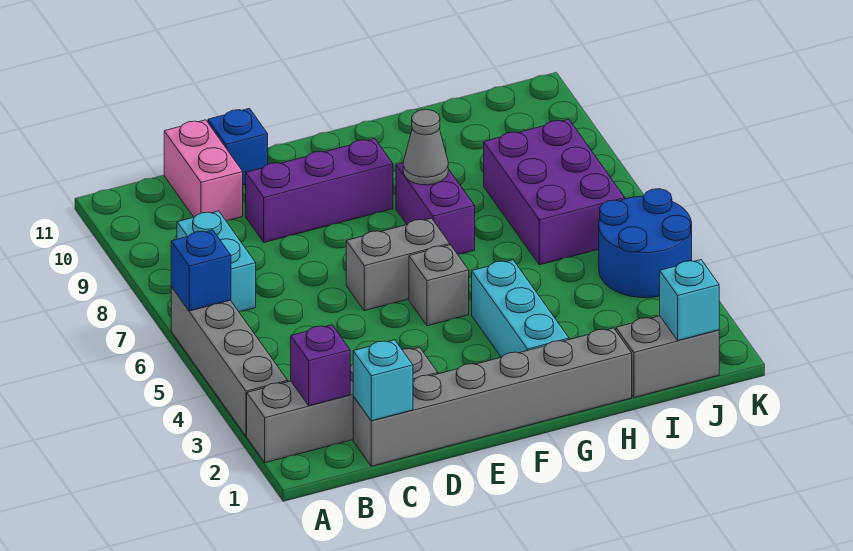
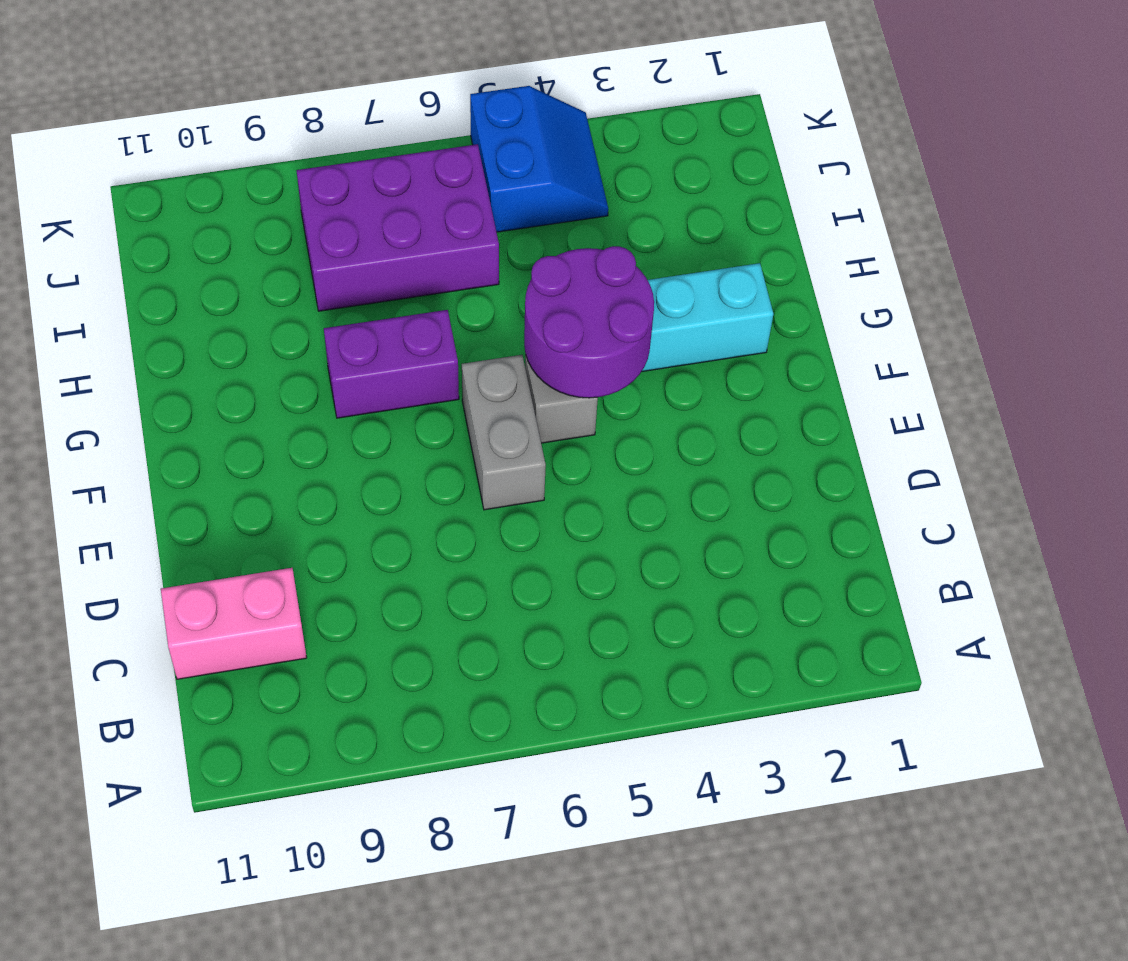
purple round brick F4:G5 level 2 -> none
blue slope J4:K5 level 1 top 5 -> blue round brick J4:K5 level 1
none -> grey brick A2:D2 level 1
none -> grey brick A3:A6 level 1
none -> cyan brick B7:B8 level 1

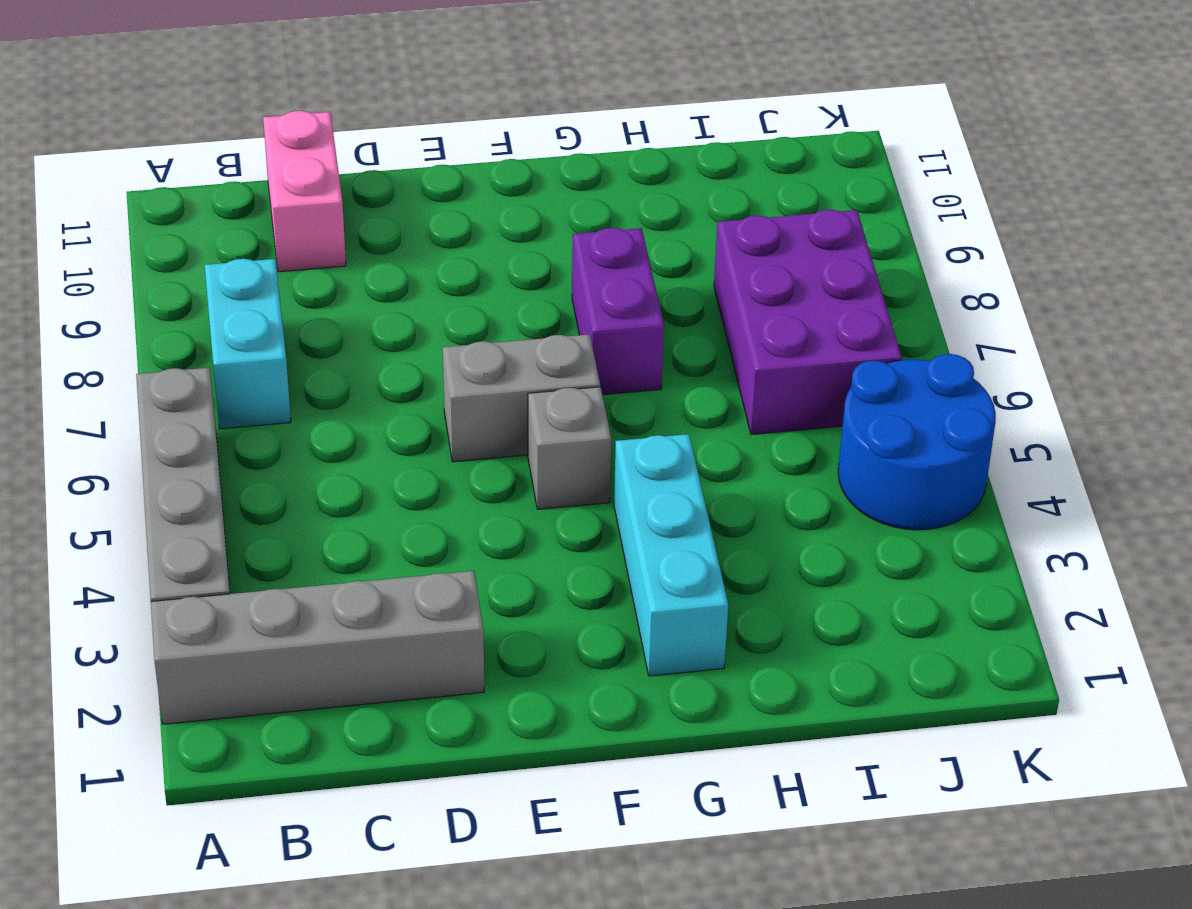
none -> grey brick C1:H1 level 1
none -> purple brick D9:F9 level 1
none -> blue brick D11 level 1

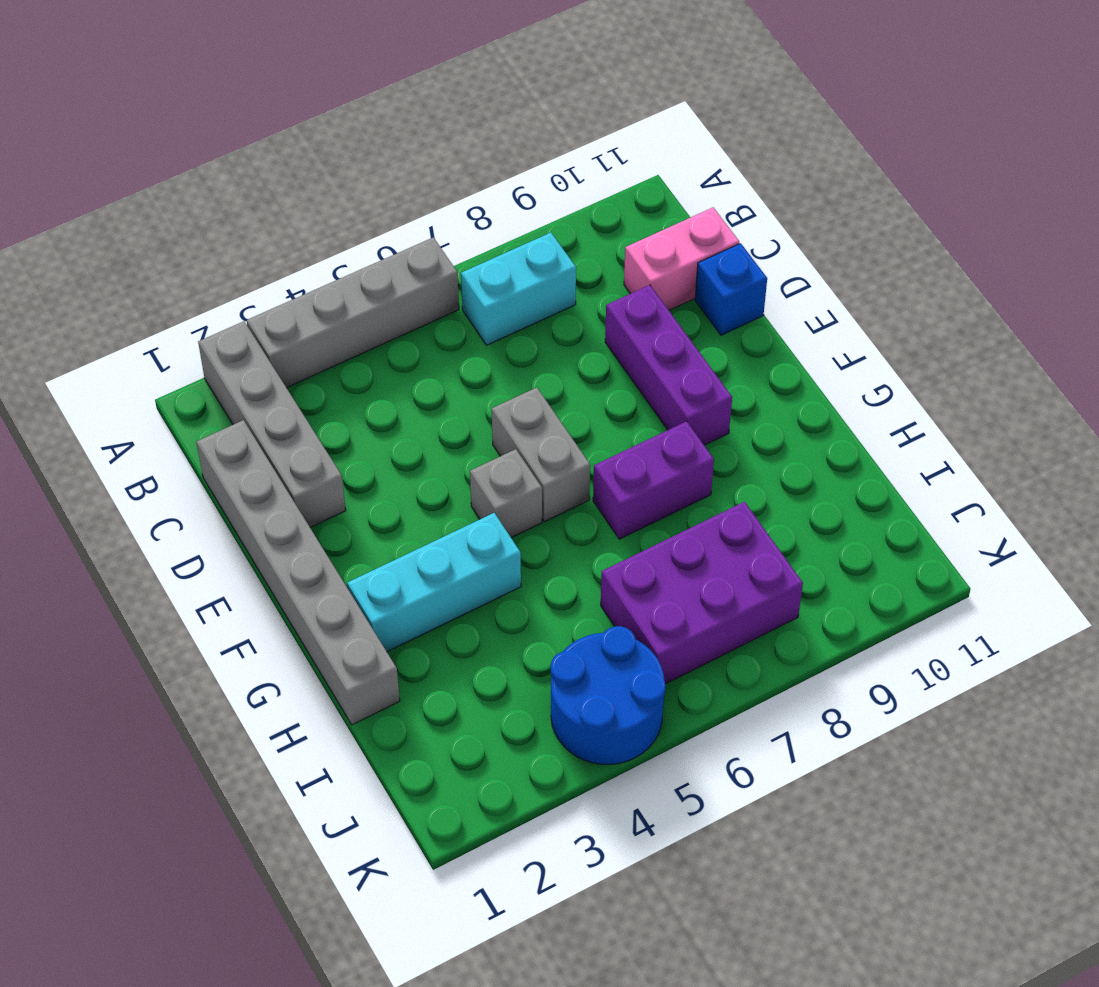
none -> grey brick I1:J1 level 1
none -> blue brick A6 level 2
none -> purple brick B2 level 2

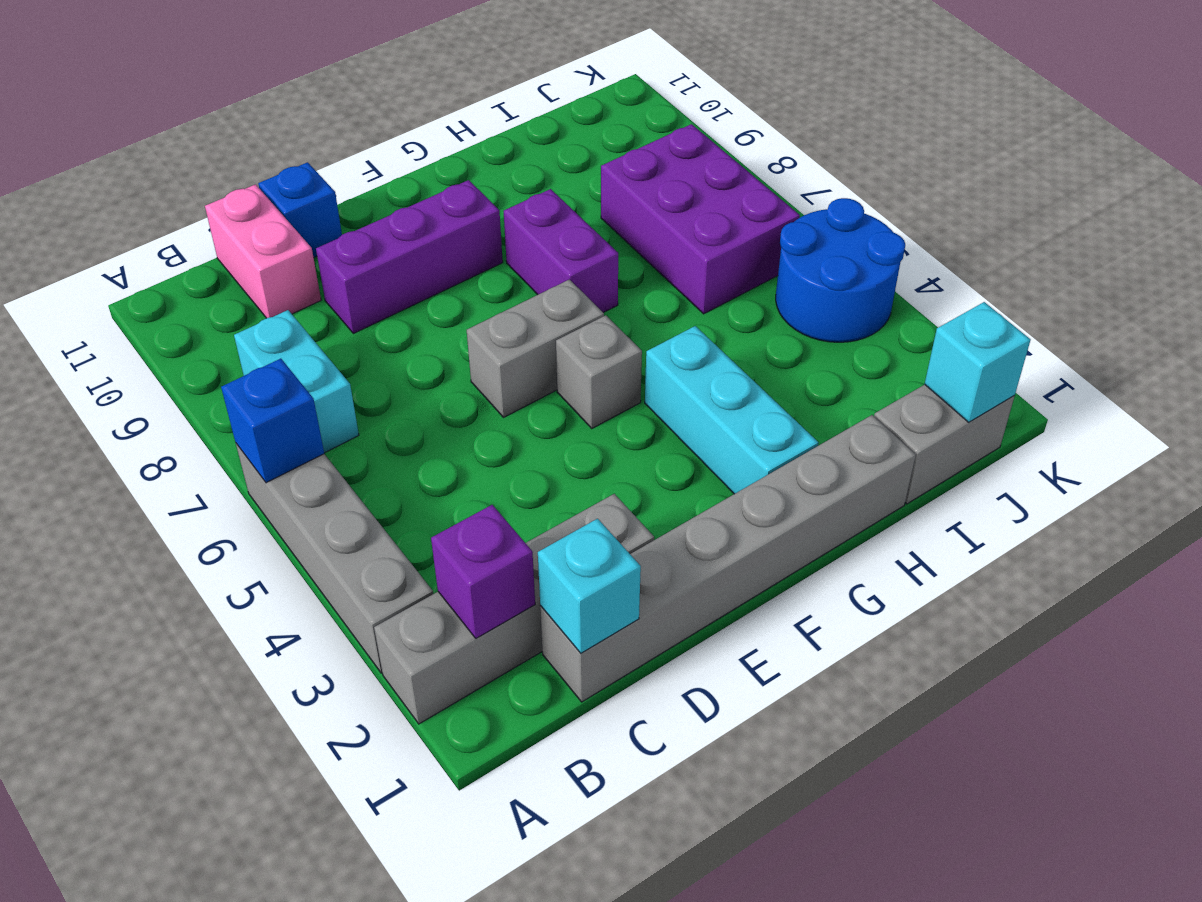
none -> grey cone G8 level 2

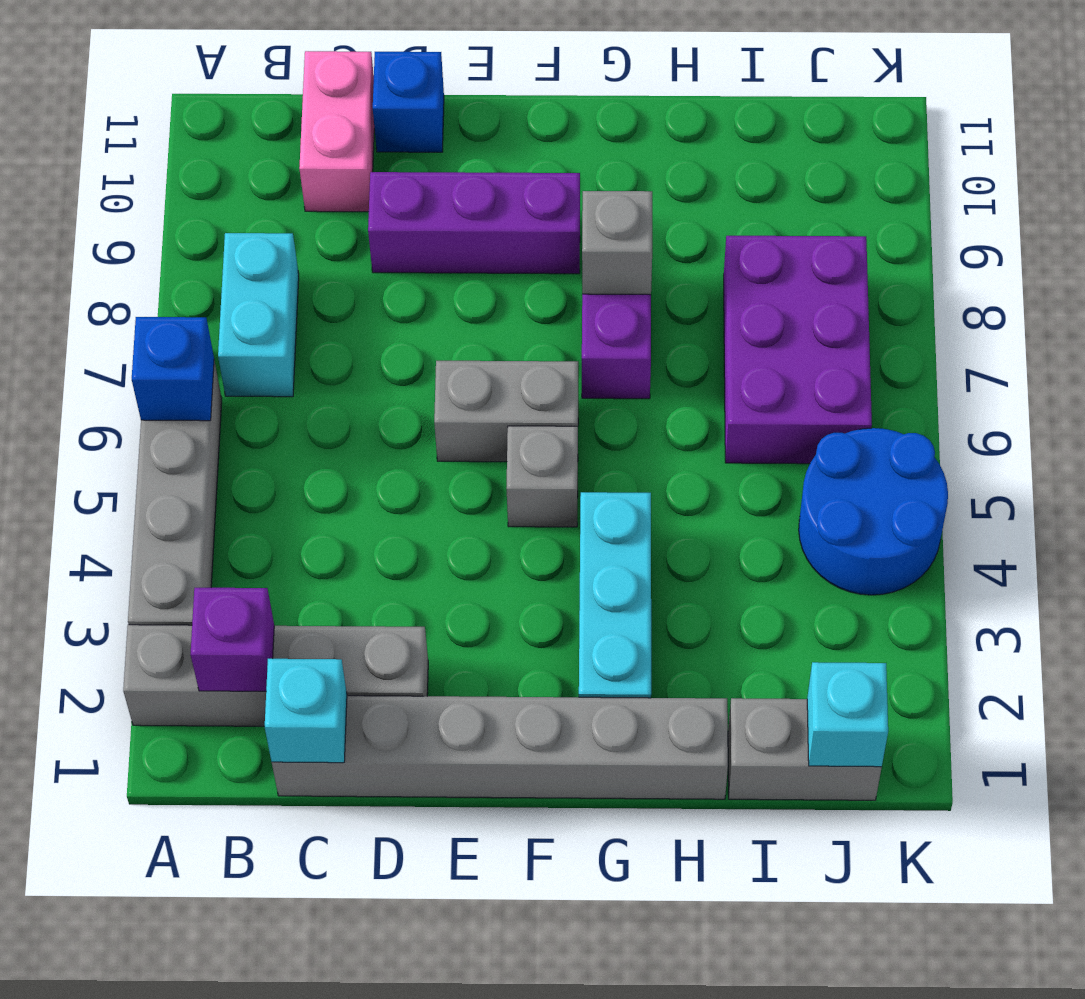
grey brick G8 level 2 -> grey cone G8 level 2

